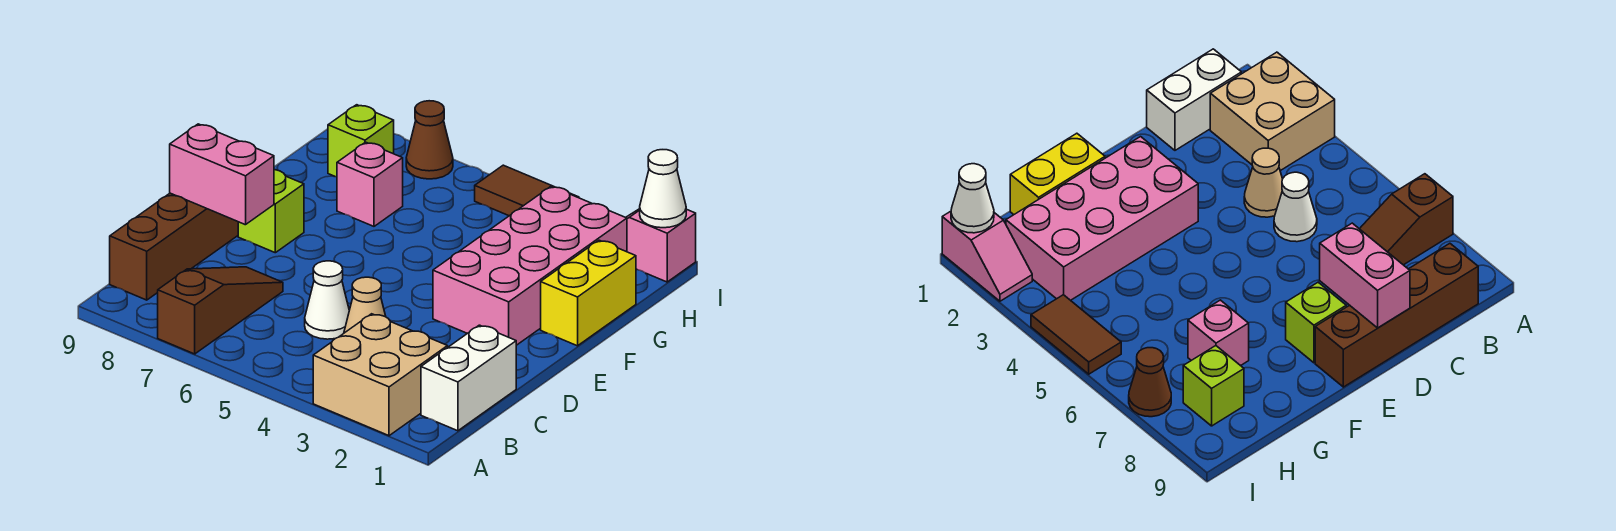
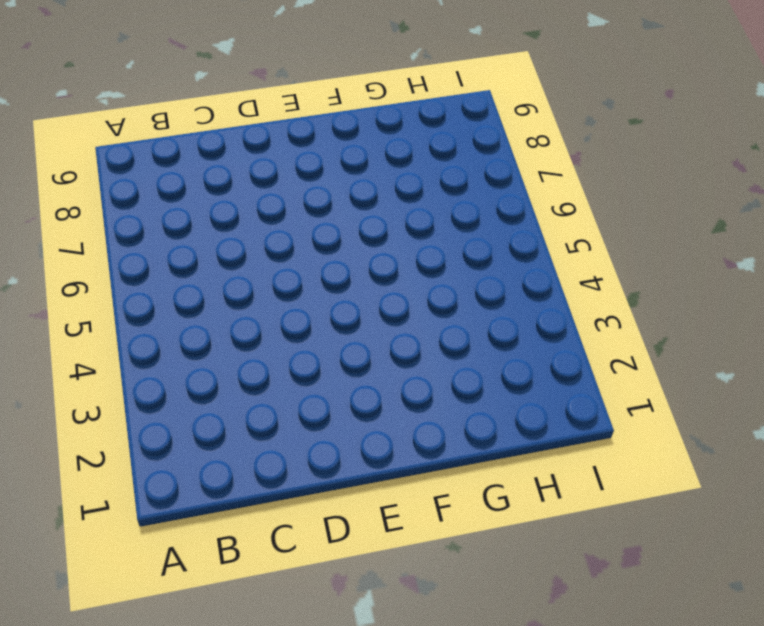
none -> tan brick A2:B3 level 1
none -> brown slope A7:C7 level 1 top A
none -> white brick B1:C1 level 1

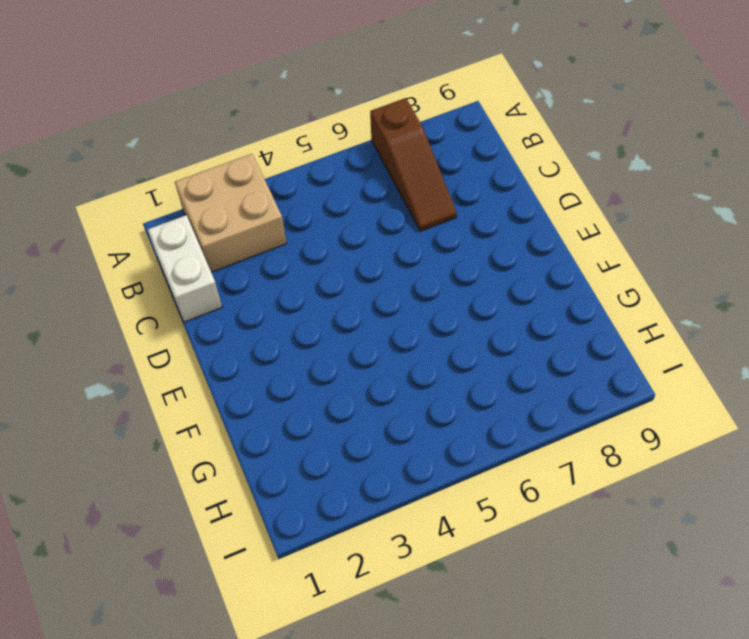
none -> brown brick B9:E9 level 1
none -> tan cone C4 level 1
none -> white cone C5 level 1

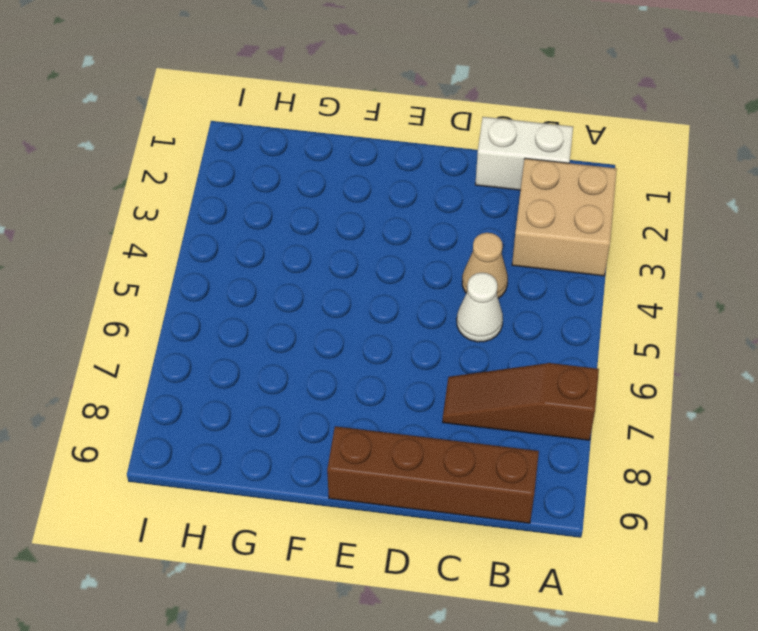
none -> pink brick E2:H3 level 1
none -> lime brick E8 level 1
none -> yellow brick F1:G1 level 1

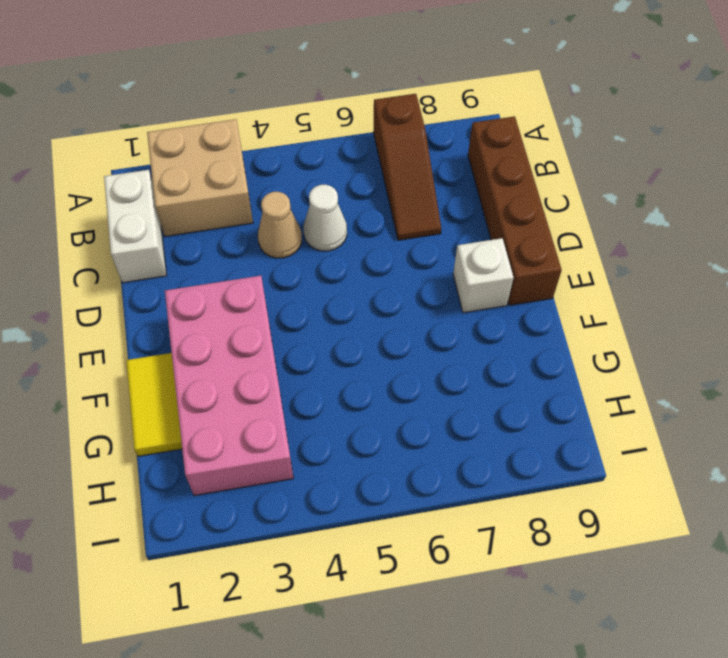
white brick E8 level 1 -> lime brick E8 level 1
yellow tile F1:G1 level 1 -> yellow brick F1:G1 level 1
none -> pink brick G7 level 1
none -> lime brick H8 level 1
none -> pink slope I1:I2 level 1 top 1

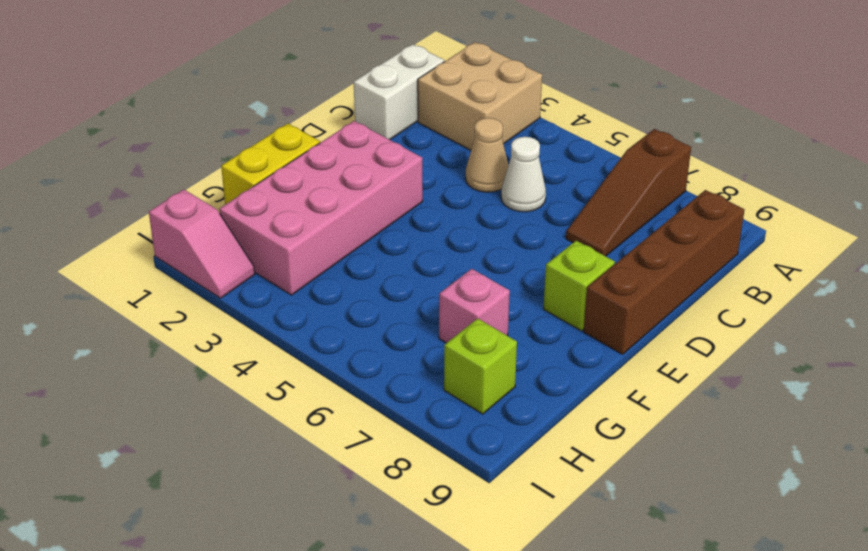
none -> brown tile I4:I5 level 1
none -> brown cone I7 level 1
none -> pink brick D8:D9 level 2

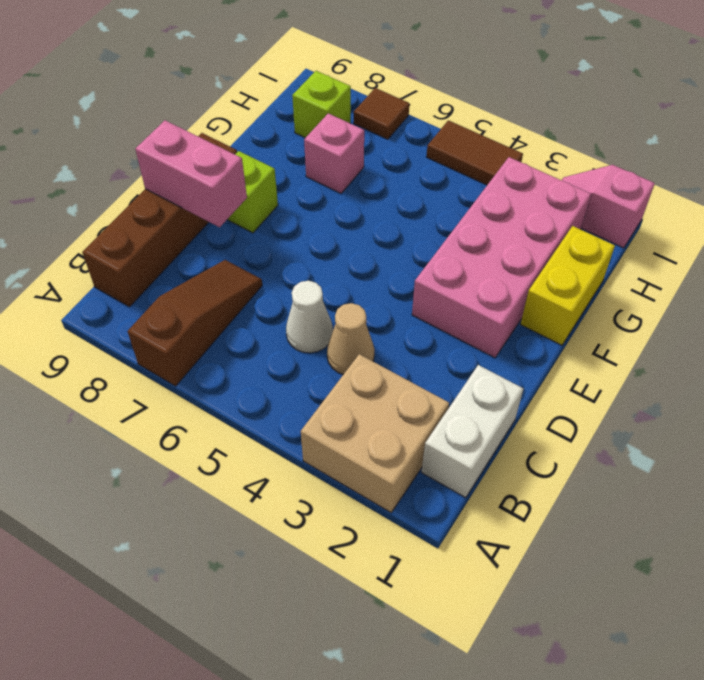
brown tile I7 level 1 -> brown cone I7 level 1
none -> white cone I1 level 2

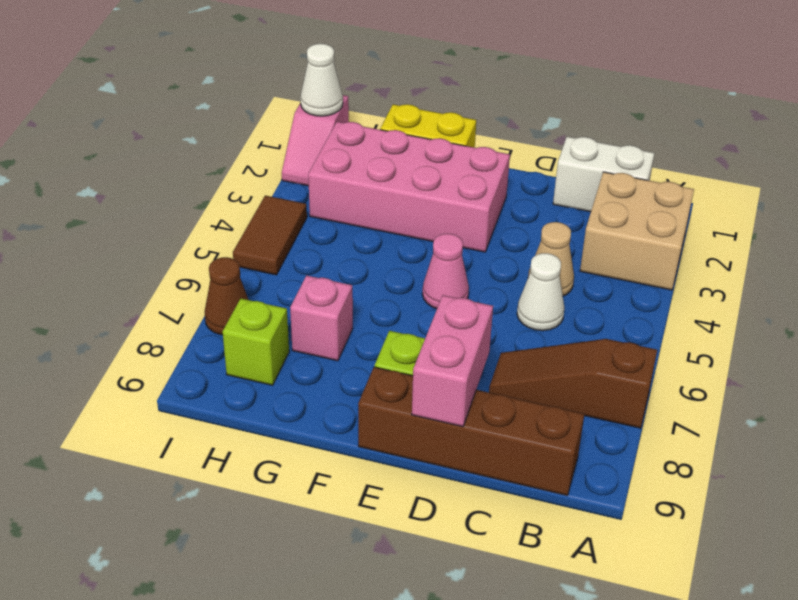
pink cone E5 level 1 -> none

